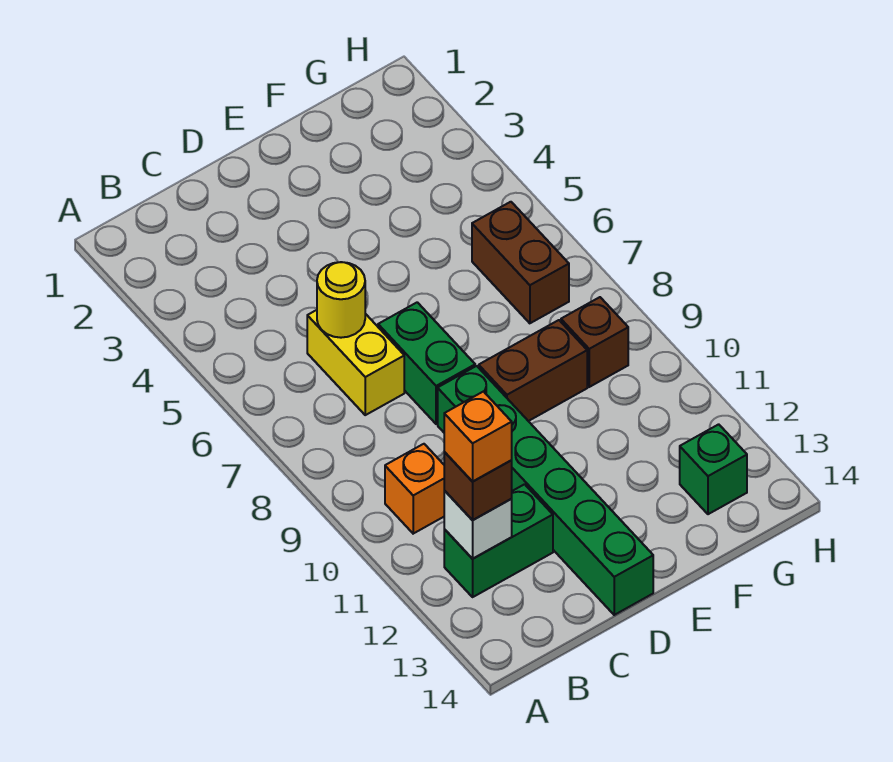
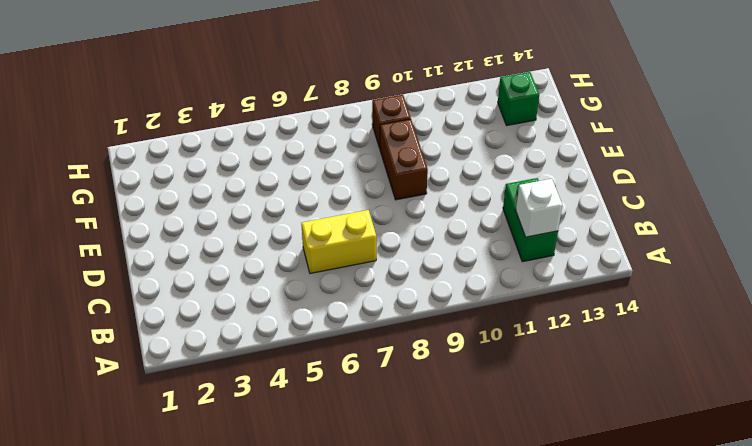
none -> orange brick B10 level 1
none -> green brick D7:D8 level 1
none -> green brick D9:D14 level 1

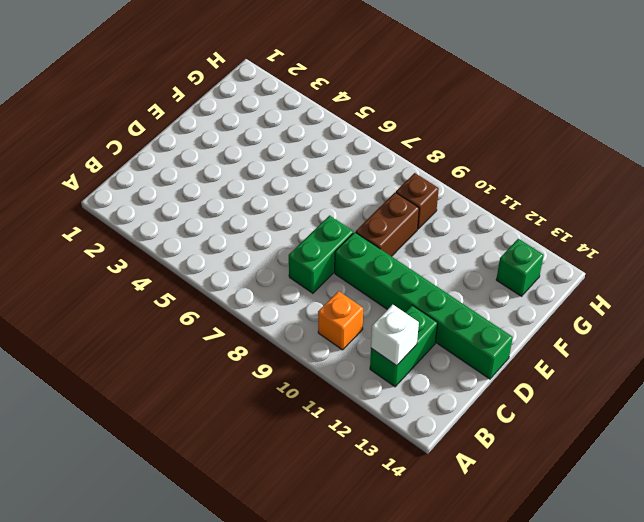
green brick C8:D8 level 1 -> green brick D7:D8 level 1
none -> yellow brick C6:C7 level 1
none -> brown brick G6:G7 level 1
none -> yellow round brick C6 level 2

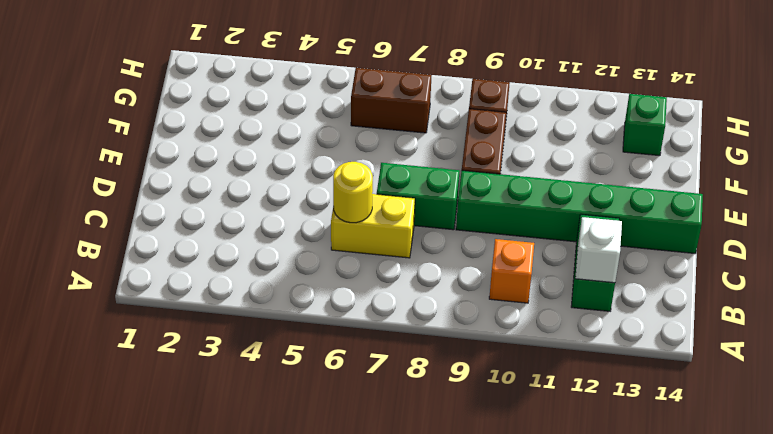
none -> brown brick B12 level 3
none -> orange brick B12 level 4

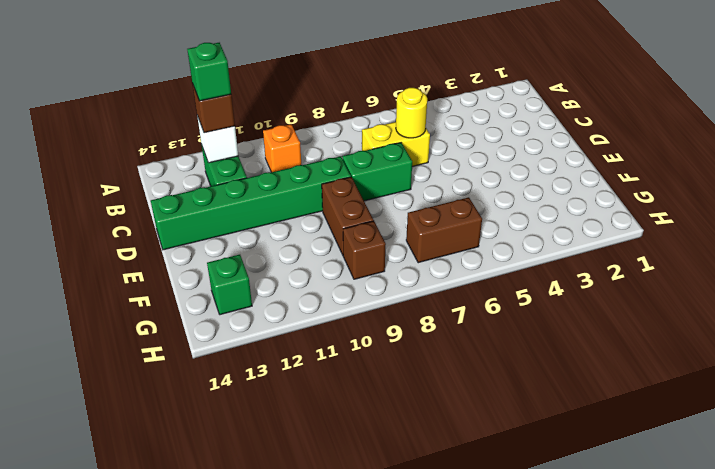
green brick B12 level 4 -> orange brick B12 level 4

